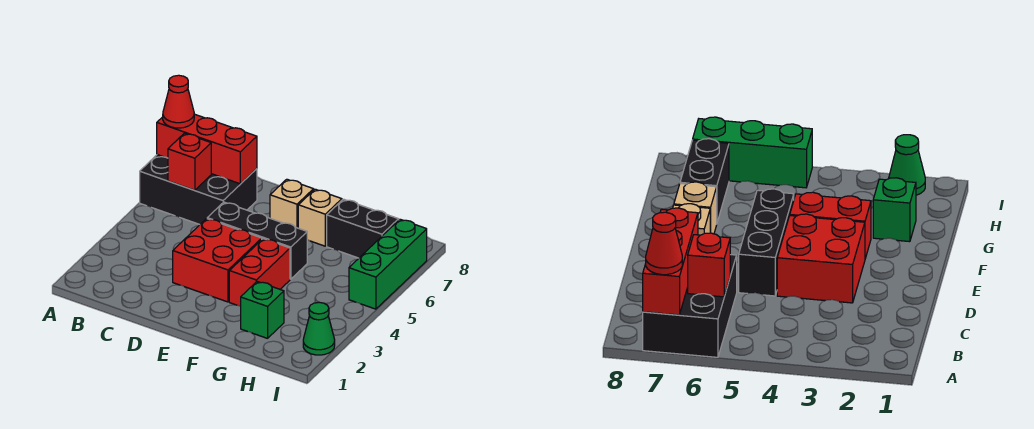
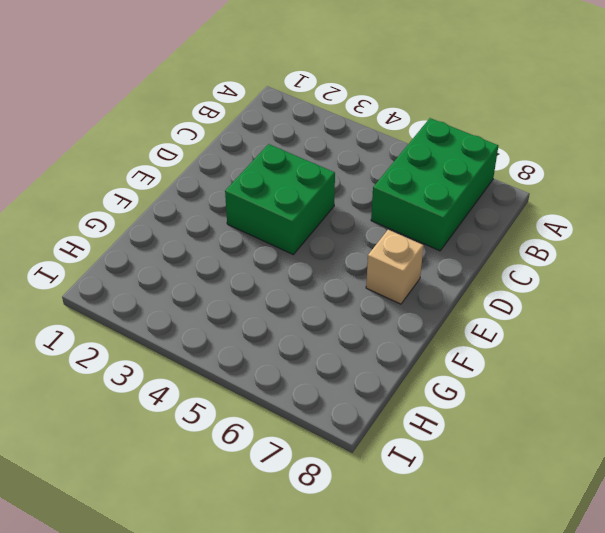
green brick A6:C7 level 1 -> black brick A6:C7 level 1
green brick D3:E4 level 1 -> red brick D3:E4 level 1
none -> black brick D5:F5 level 1
none -> red brick F3:F4 level 1
none -> tan brick F7 level 1

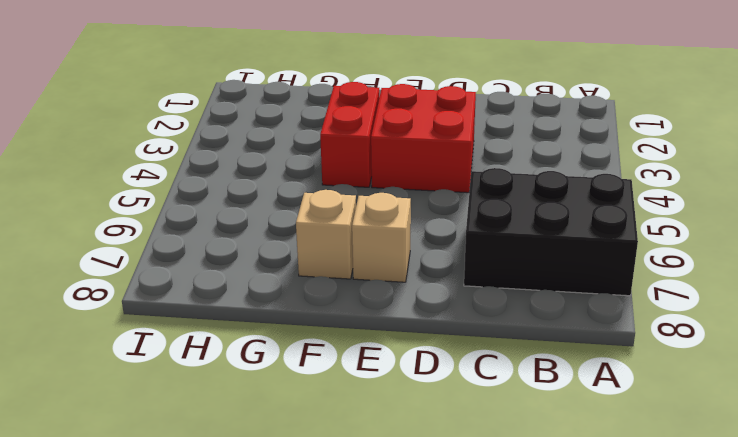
none -> black brick D5:F5 level 1
none -> green brick G2 level 1
none -> black brick G7:H7 level 1

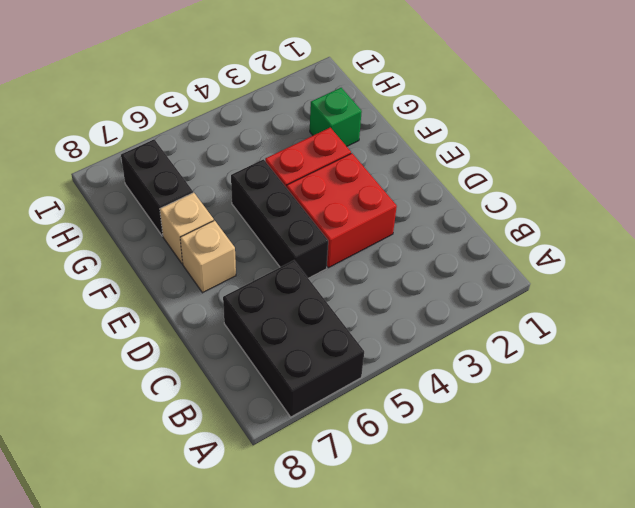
none -> green cone I2 level 1
none -> green brick I5:I7 level 1
none -> red brick A7:C7 level 2

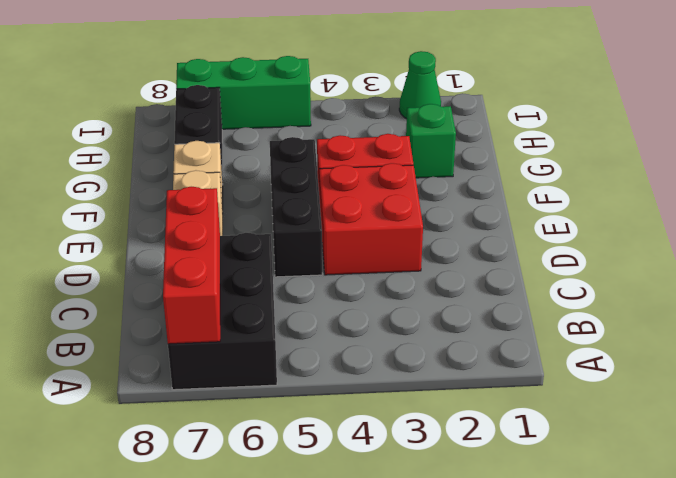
none -> red brick B6 level 2
none -> red cone A7 level 3

